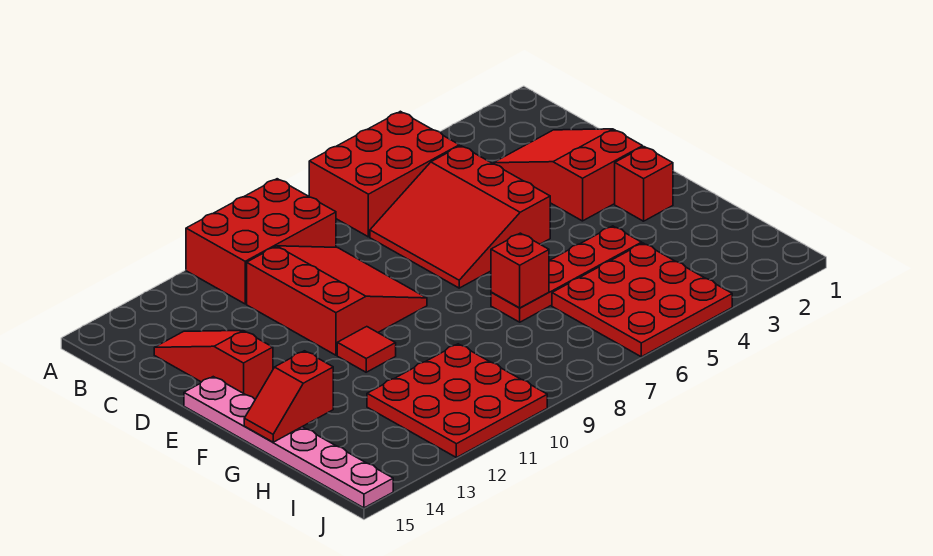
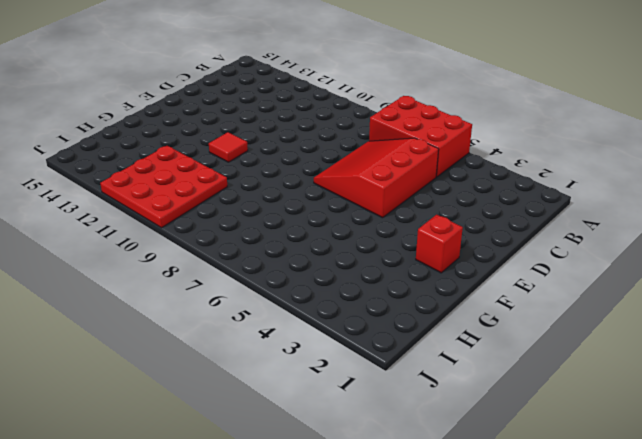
none -> red brick A9:B11 level 1
none -> red slope C2:E3 level 1 top E
none -> red slope C9:E11 level 1 top 11

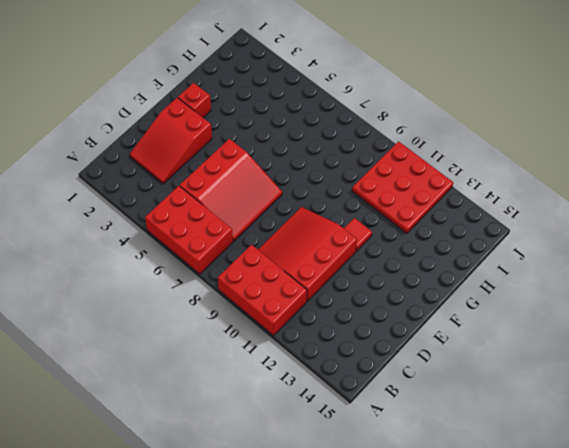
none -> red slope C14:E14 level 1 top E
none -> pink plate E15:J15 level 1
none -> red plate G4:G7 level 1

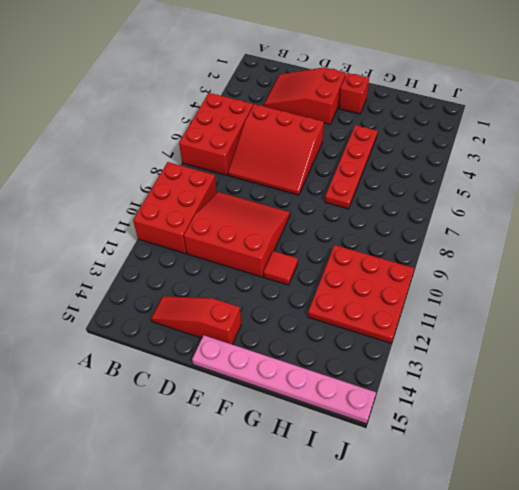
none -> red plate H4:J6 level 1
none -> red brick G7 level 2
none -> red slope G14:G15 level 2 top 14

